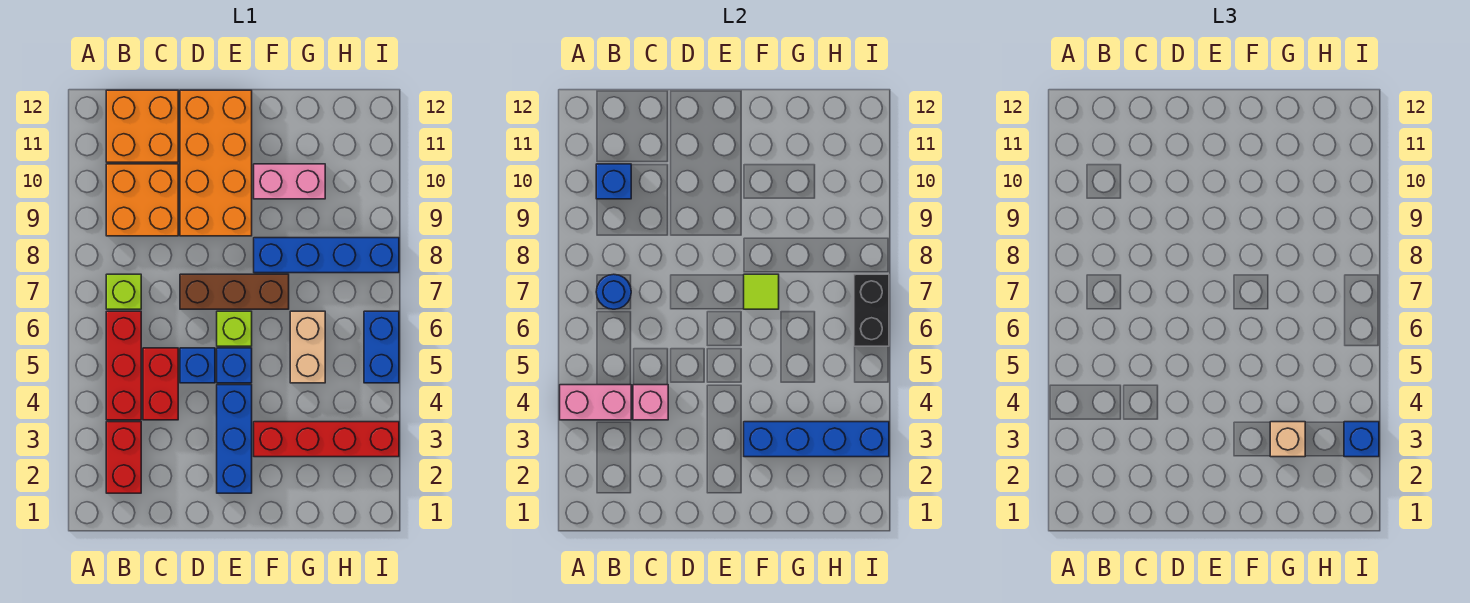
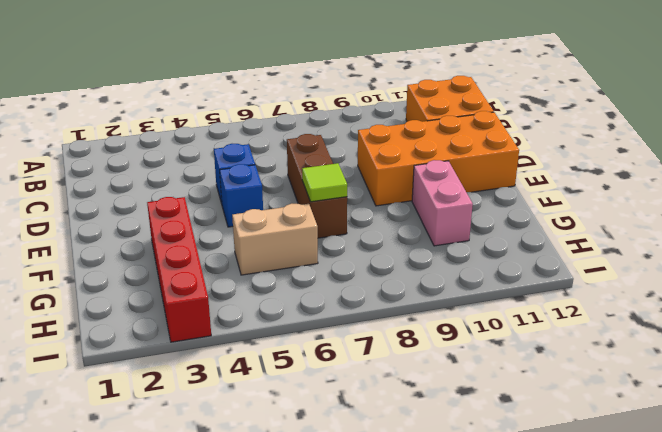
none -> red brick B2:B3 level 1
none -> red brick B4:B6 level 1
none -> lime brick B7 level 1

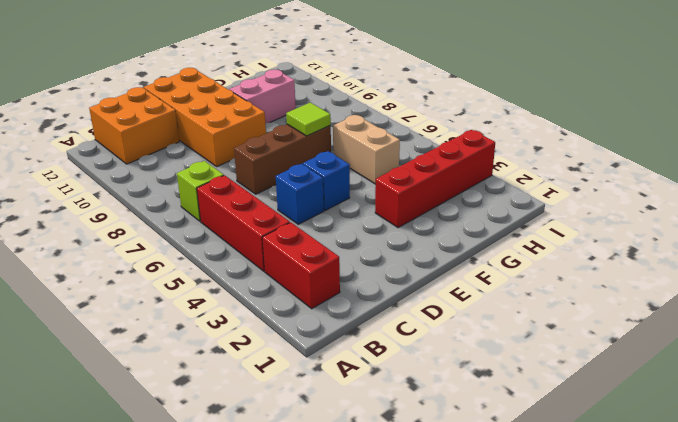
none -> orange brick B9:C10 level 1
none -> red brick C4:C5 level 1
none -> blue brick E2:E4 level 1

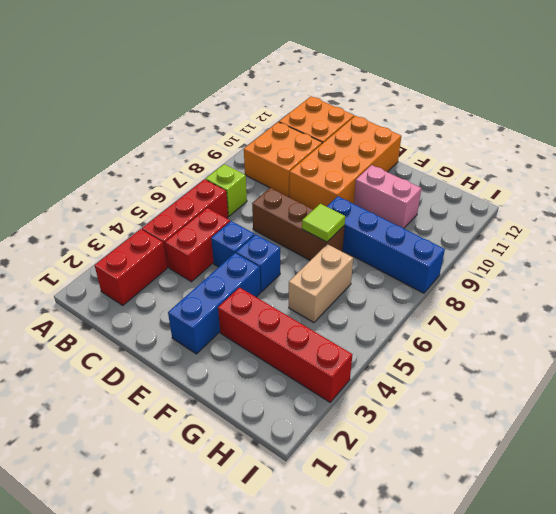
none -> lime brick E6 level 1
none -> blue brick I5:I6 level 1
none -> pink brick A4:B4 level 2

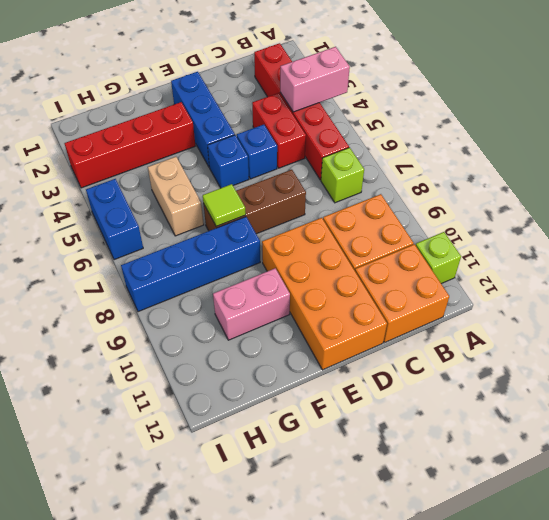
lime brick A11 level 1 -> lime brick E6 level 1
none -> blue round brick B7 level 2
none -> blue brick B10 level 2
none -> pink brick C4 level 2

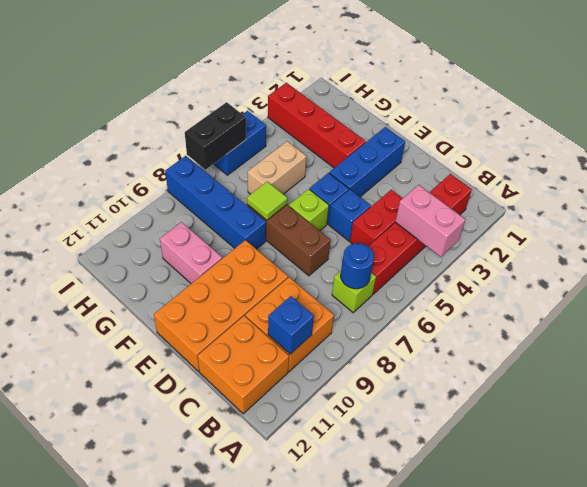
none -> pink brick C4 level 2
none -> blue brick F3:I3 level 2
none -> tan brick G3 level 3

